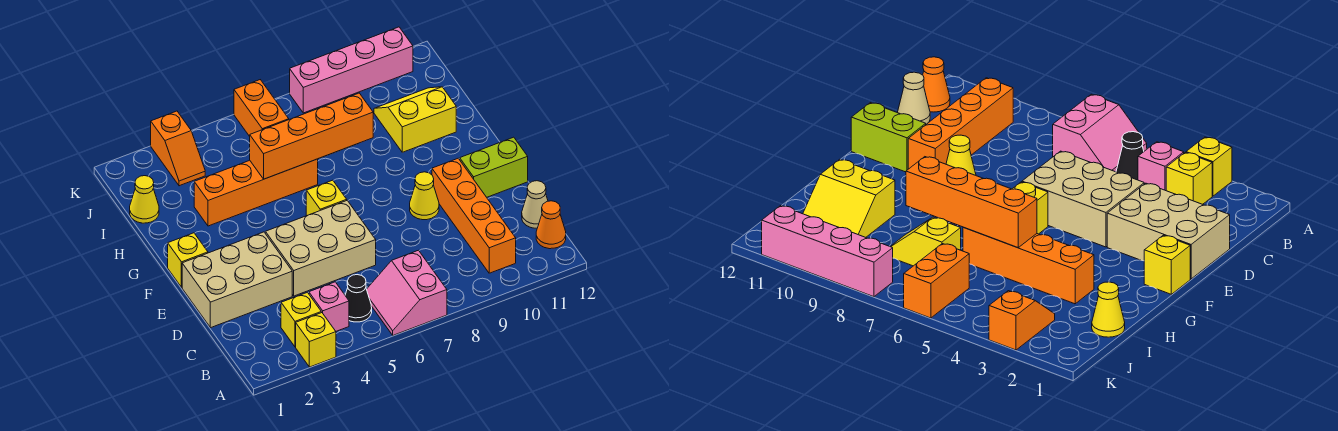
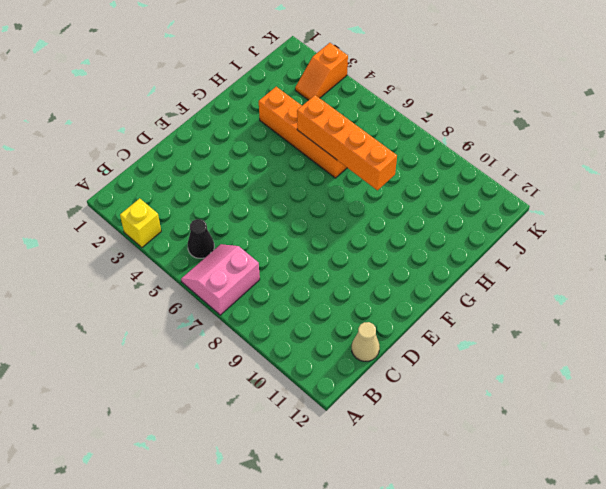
none -> yellow brick B3 level 1
none -> pink brick B4 level 1
none -> orange brick B10:E10 level 1

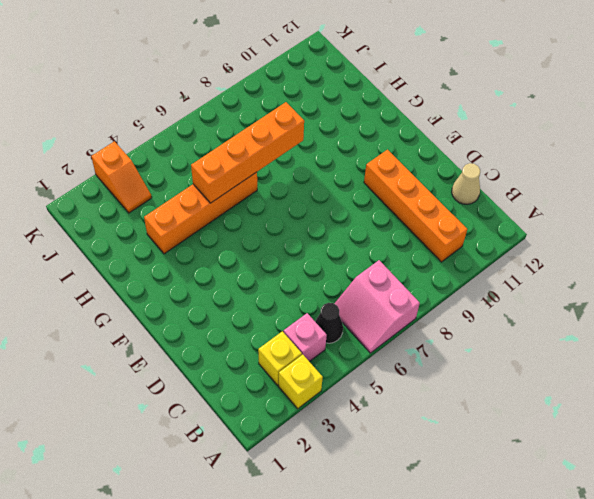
none -> orange cone B12 level 1
none -> tan brick D1:E3 level 1
none -> tan brick D4:E6 level 1

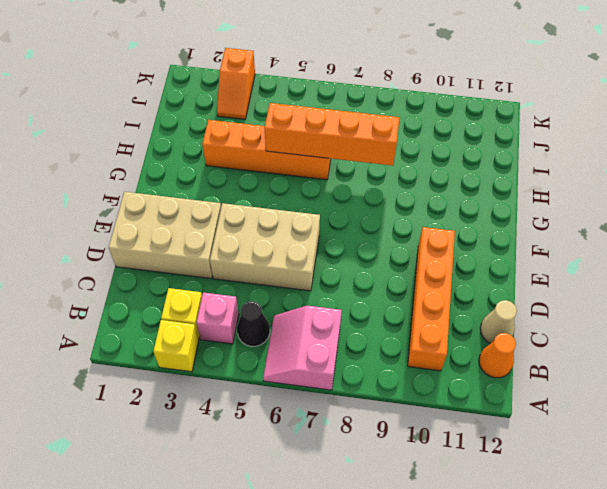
none -> yellow cone E9 level 1
none -> lime brick E11:E12 level 1
none -> yellow brick F1 level 1

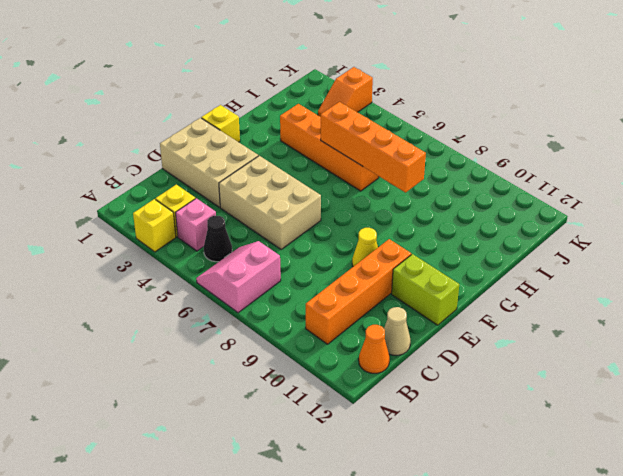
none -> yellow brick F6 level 1
none -> yellow slope H10:I11 level 1 top H
none -> yellow cone I1 level 1

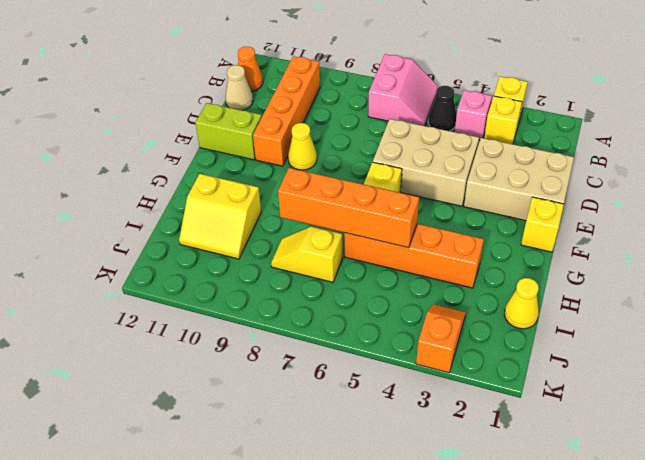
none -> orange brick J6:K6 level 1
none -> pink brick K8:K11 level 1

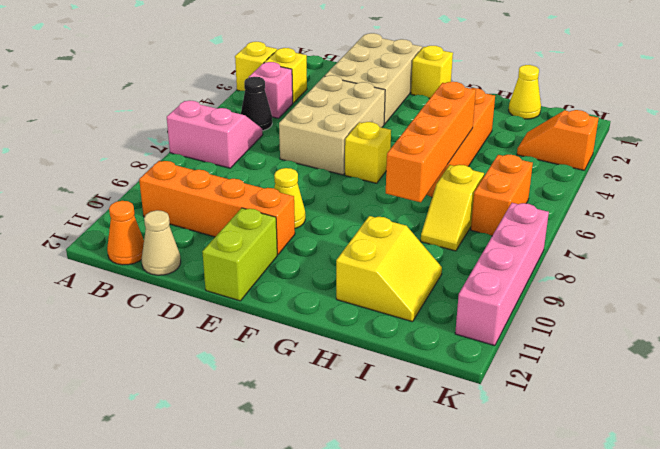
orange brick J6:J7 level 1 -> orange brick J6:K6 level 1

